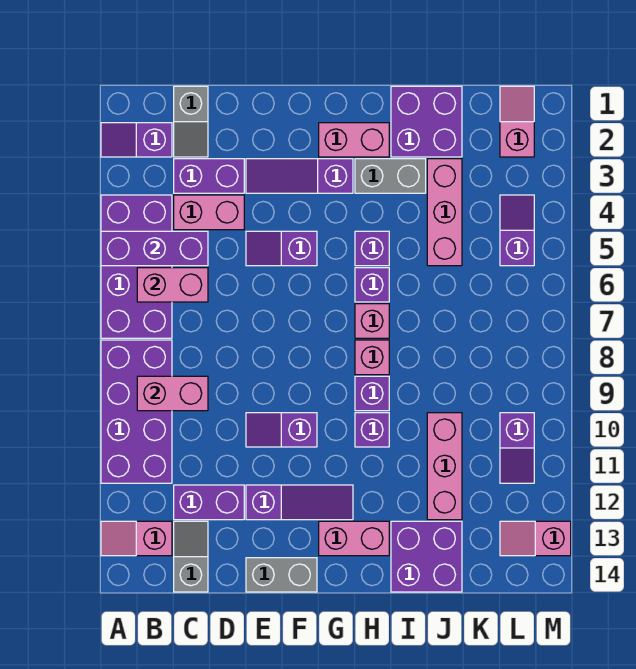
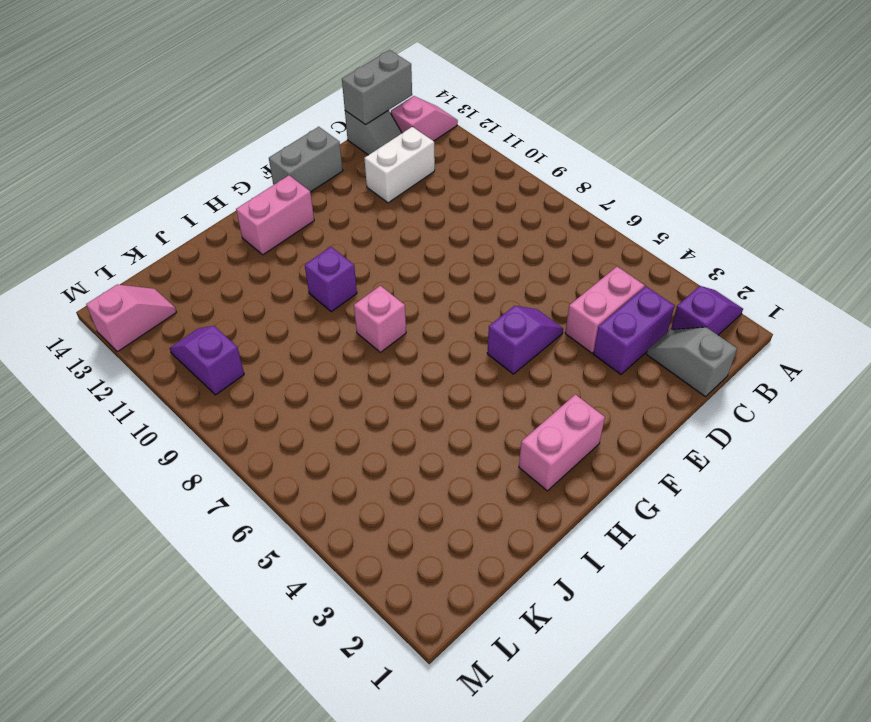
grey brick B14:C14 level 2 -> grey brick H3:I3 level 1
white brick C12:D12 level 1 -> purple brick C12:D12 level 1
none -> purple brick A4:B7 level 1
none -> purple brick A8:B11 level 1
none -> purple slope E3:G3 level 1 top G
none -> purple slope E10:F10 level 1 top F

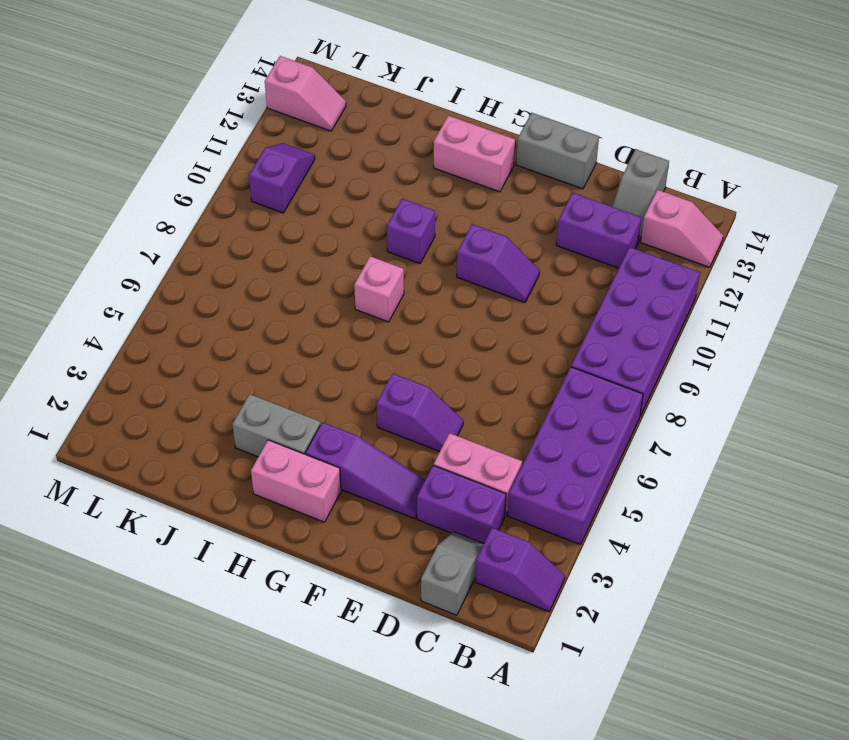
none -> purple slope E12:G12 level 1 top E
none -> purple brick H5 level 1
none -> purple brick H6 level 1
none -> pink brick H7 level 1

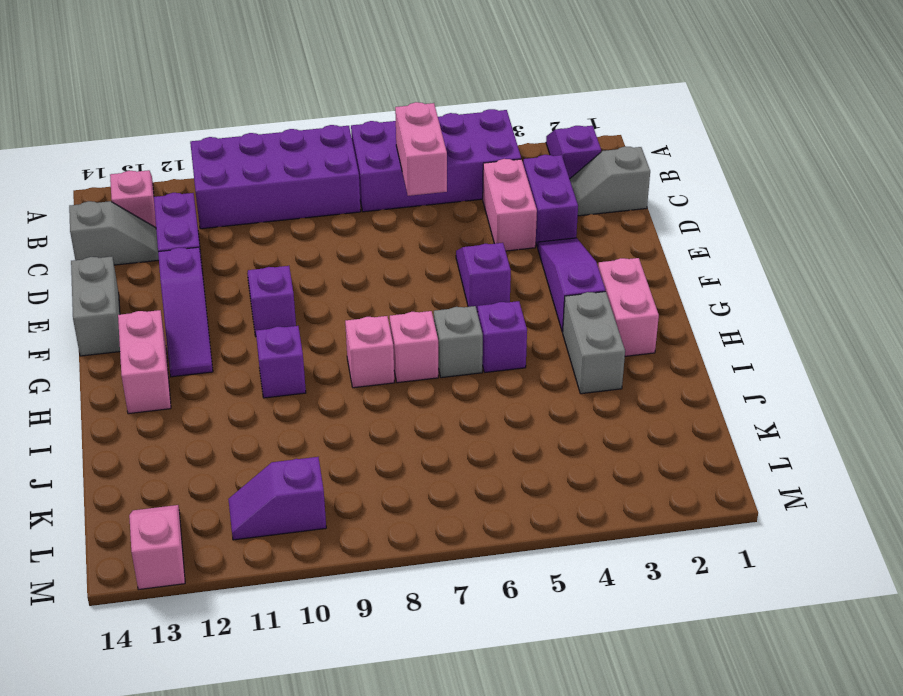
grey brick H6 level 1 -> purple brick H6 level 1
none -> purple brick H9 level 1
none -> purple brick I1:J2 level 1
none -> purple brick I13:J14 level 1
none -> pink brick J3:J5 level 1

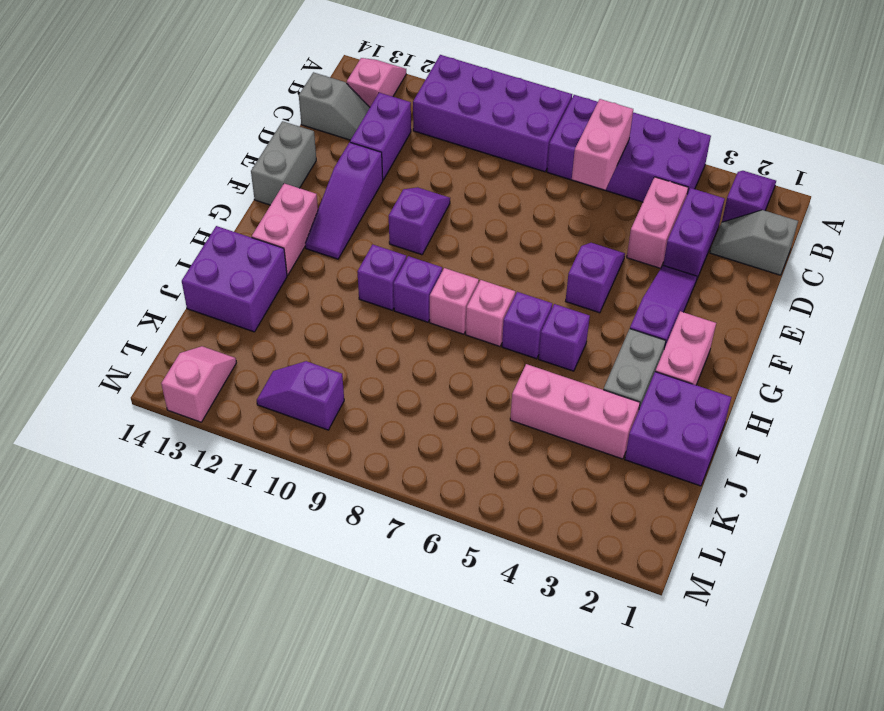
none -> pink brick J10:J12 level 1
none -> pink slope L1:L2 level 1 top 2
none -> purple slope L4:L5 level 1 top 5
none -> purple brick A5:C5 level 2

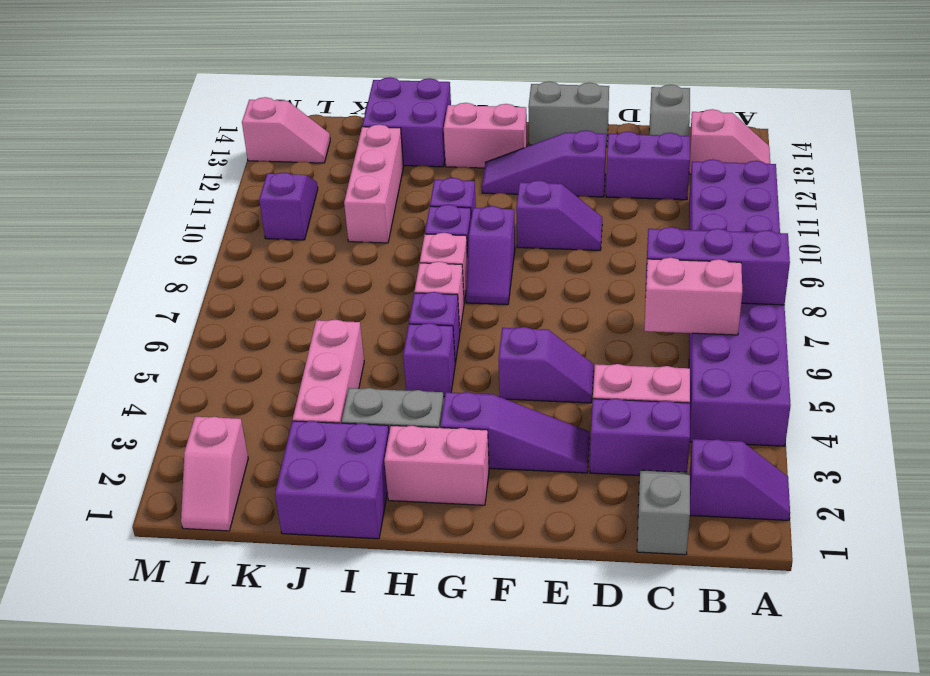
purple brick A7:C7 level 2 -> purple brick A5:C5 level 2
purple slope G8:G9 level 1 top 9 -> purple slope L4:L5 level 1 top 5
none -> pink brick B9:C9 level 2

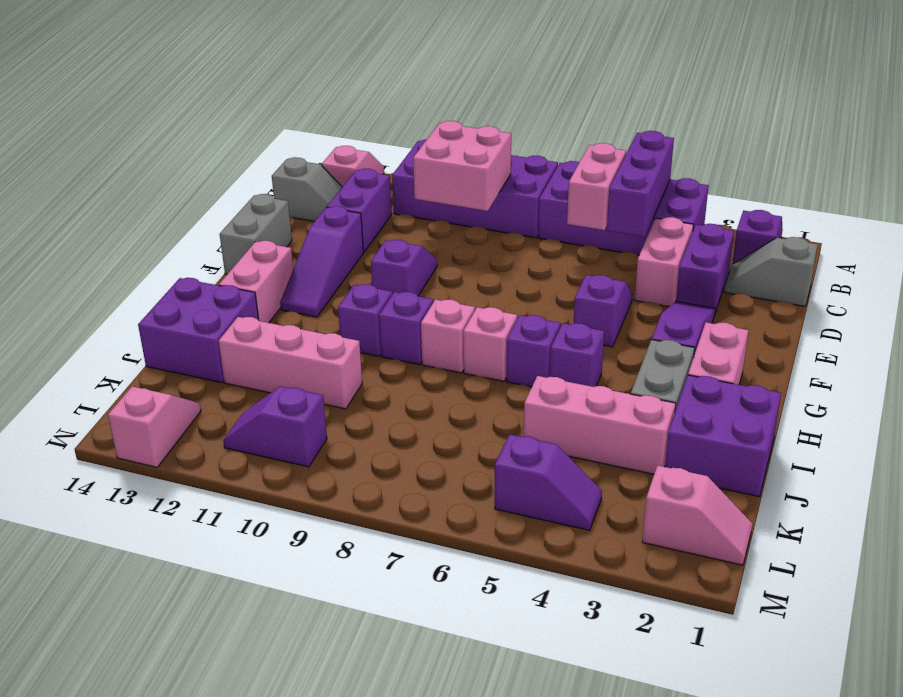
pink brick B9:C10 level 2 -> pink brick B9:C9 level 2

